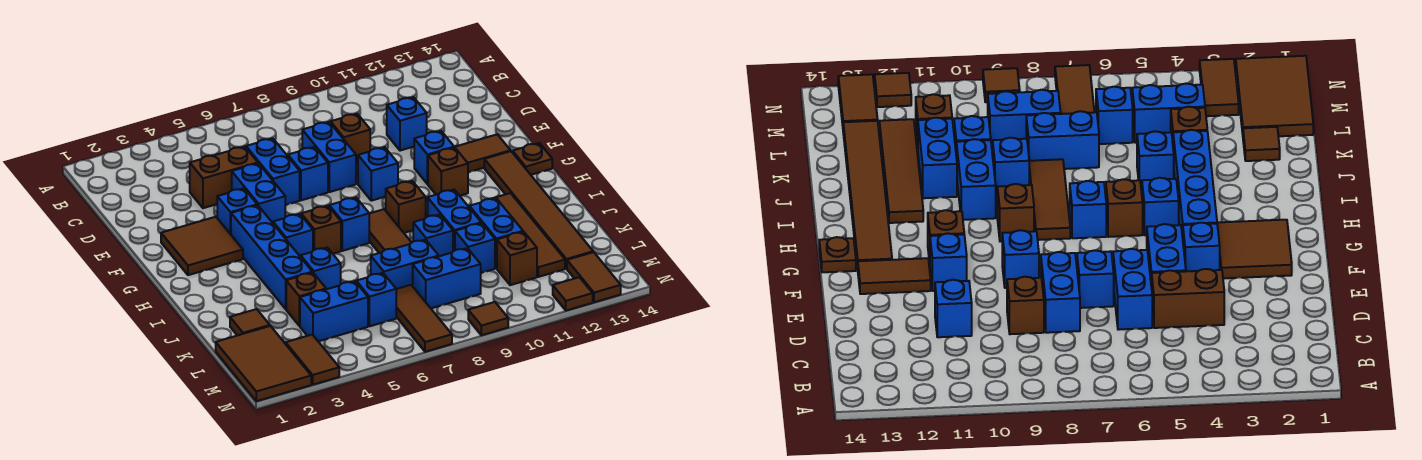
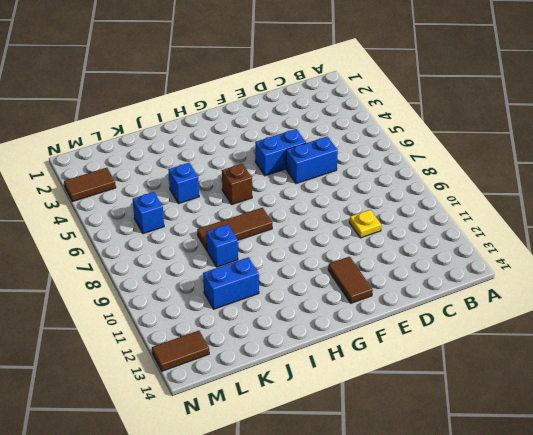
yellow plate D10 level 1 -> none
none -> brown brick D4:D5 level 1
none -> blue brick D8:E8 level 1
none -> brown brick D9 level 1
none -> blue brick D11 level 1

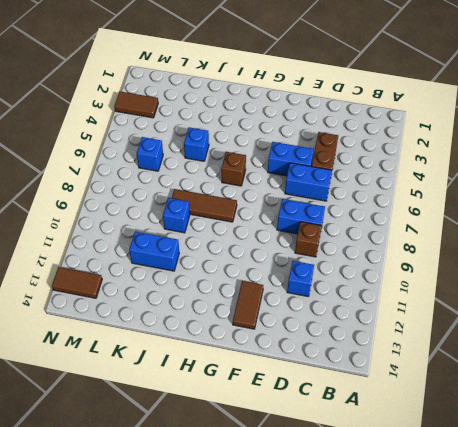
none -> blue brick E7 level 1
none -> brown tile F2:G3 level 1
none -> blue brick F4 level 1
none -> blue brick F9 level 1

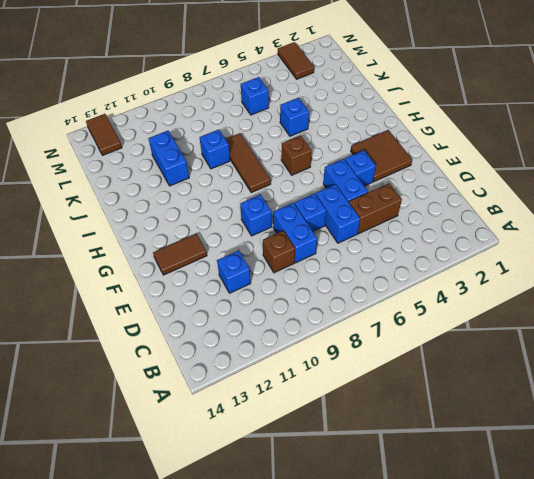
none -> blue brick F11 level 1
none -> blue brick G4:J4 level 1
none -> brown brick G11 level 1
none -> brown tile G13:L13 level 1

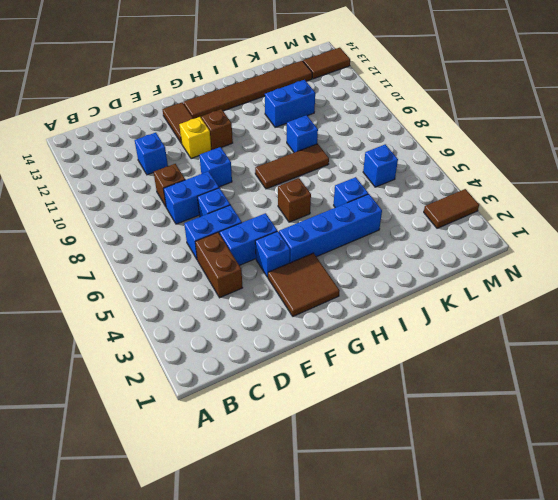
yellow brick F11 level 1 -> blue brick F11 level 1
none -> brown plate G14 level 1
none -> blue brick H5 level 1
none -> blue brick H7 level 1
none -> brown brick H9 level 1

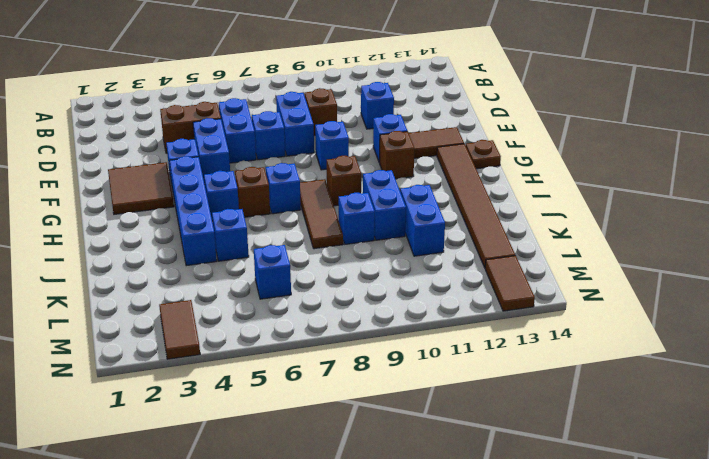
none -> brown tile I12:L12 level 1
none -> brown tile K2 level 1
none -> brown brick K4 level 1
none -> blue brick K7:K8 level 1

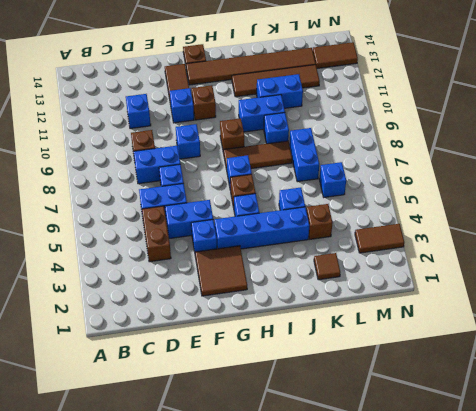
none -> blue brick K10 level 1
none -> brown tile L1:N2 level 1
none -> blue brick L4:L5 level 1
none -> brown tile L7:N7 level 1

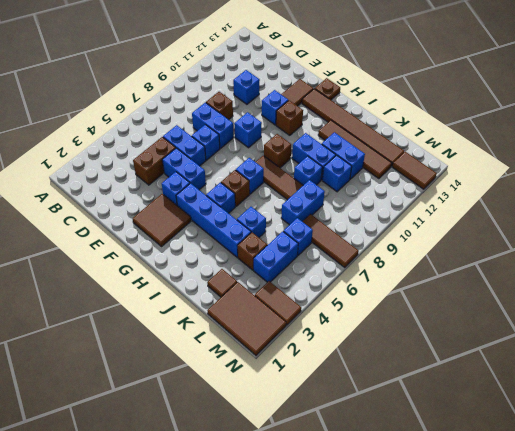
none -> blue brick L8:L9 level 1
none -> brown brick L11 level 1
none -> brown tile N9 level 1
none -> brown tile N12 level 1

